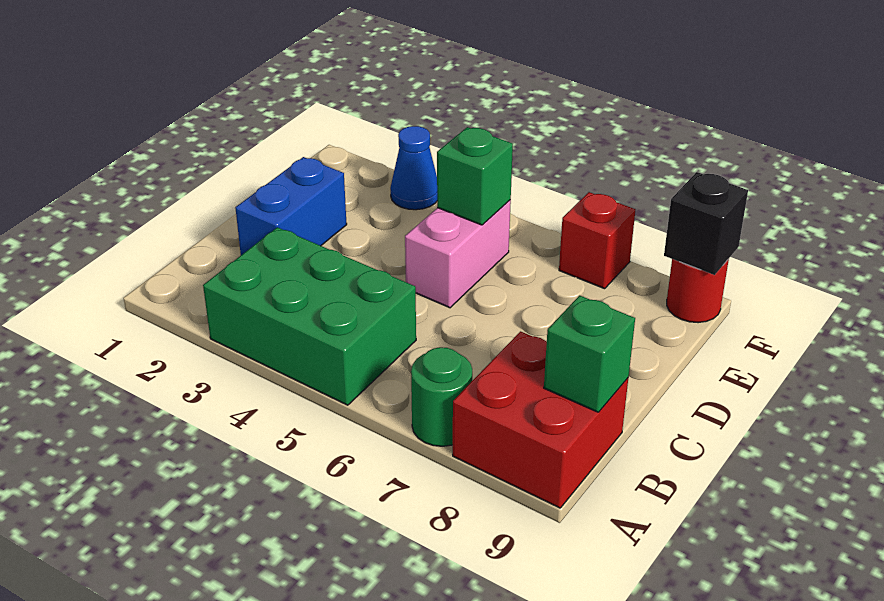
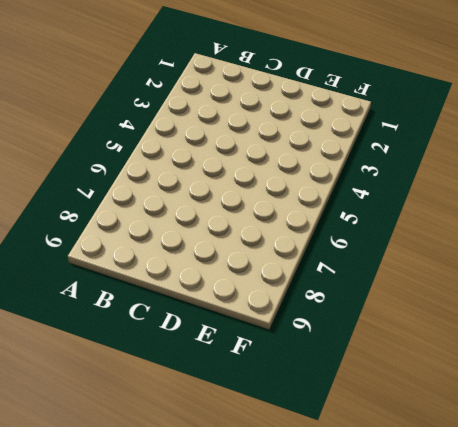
none -> green brick A3:B5 level 1
none -> green round brick A7 level 1

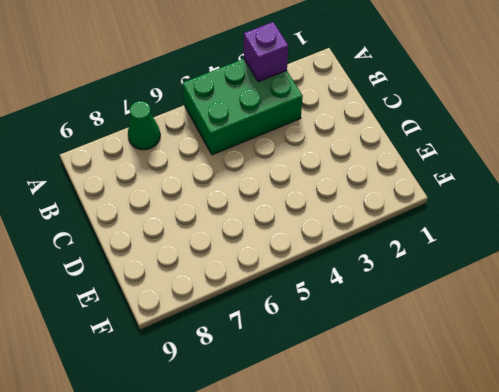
purple brick A3 level 2 -> none
green cone A7 level 1 -> green round brick A7 level 1
none -> red brick A8:B9 level 1
none -> blue brick C2:D2 level 1

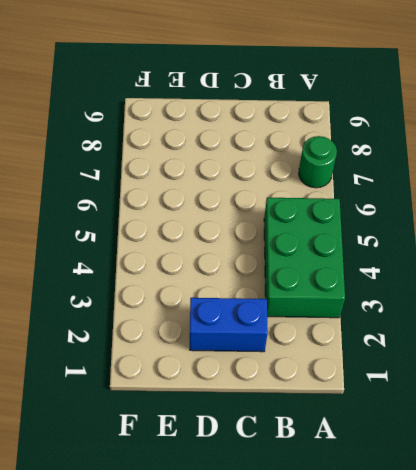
none -> red brick A8:B9 level 1
none -> pink brick D5:E5 level 1

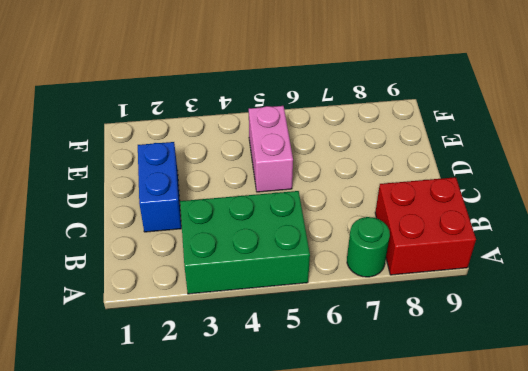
none -> blue cone F3 level 1
none -> red brick F7 level 1

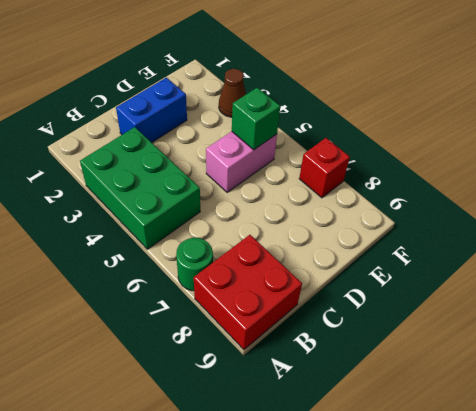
brown cone F3 level 1 -> blue cone F3 level 1
none -> red round brick F9 level 1
none -> green brick B9 level 2

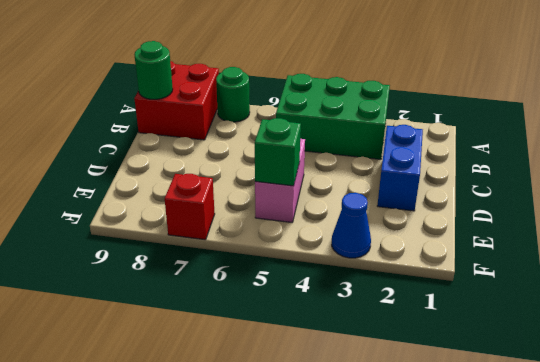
green round brick B9 level 2 -> green brick B9 level 2
none -> red round brick F9 level 1
none -> black brick F9 level 2

